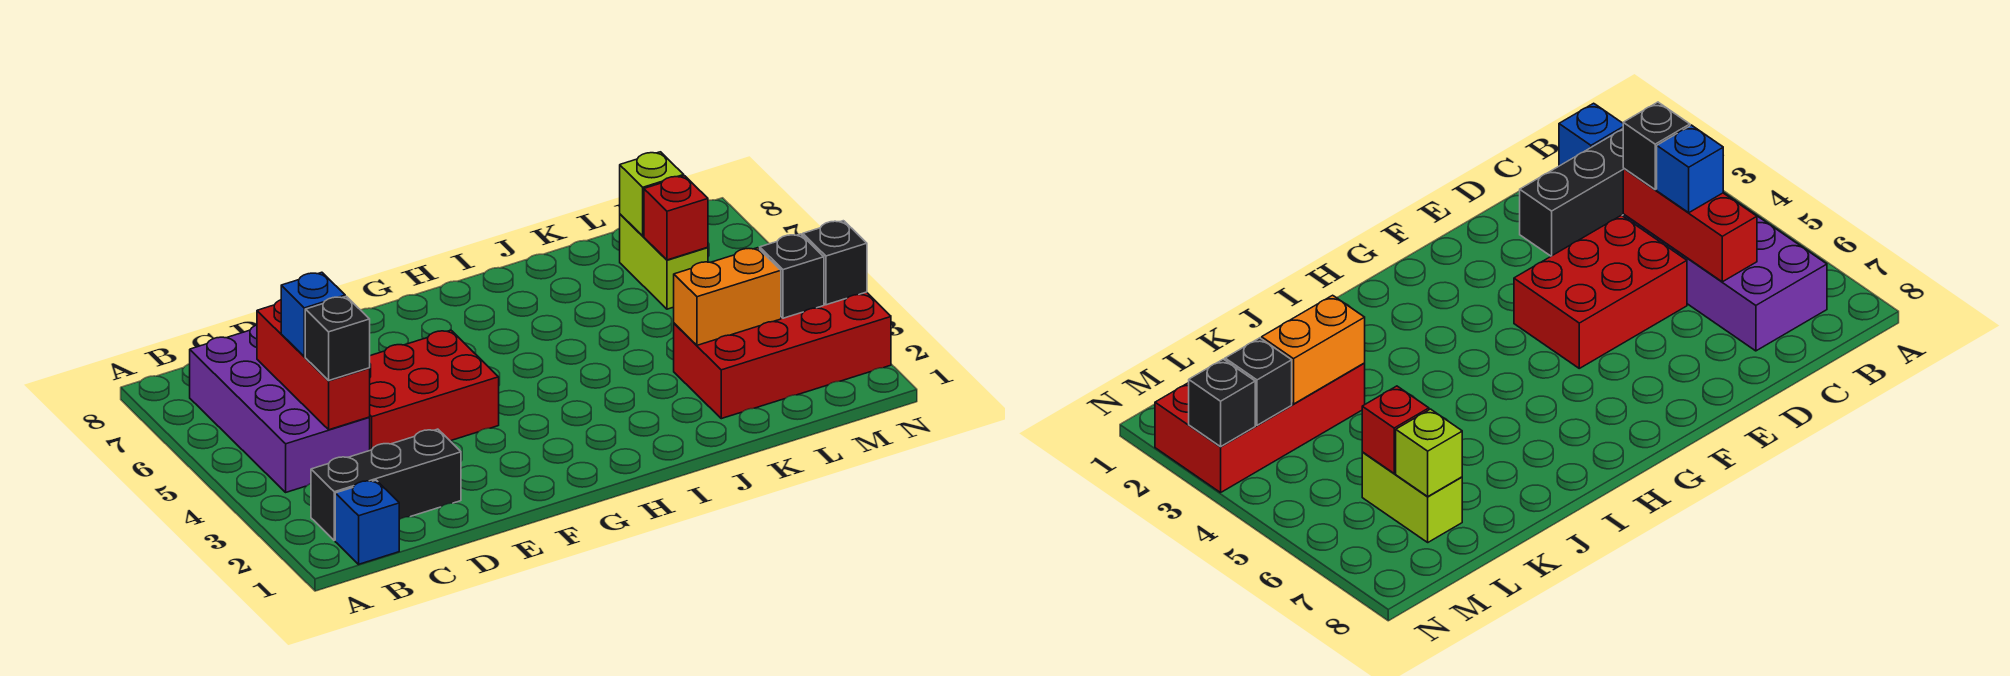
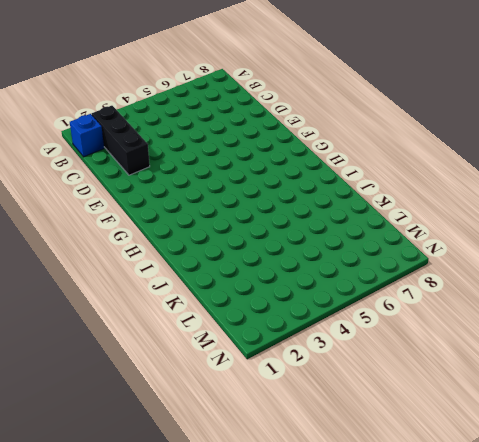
none -> purple brick B4:C7 level 1
none -> red brick D4:F5 level 1
none -> red brick K2:N3 level 1

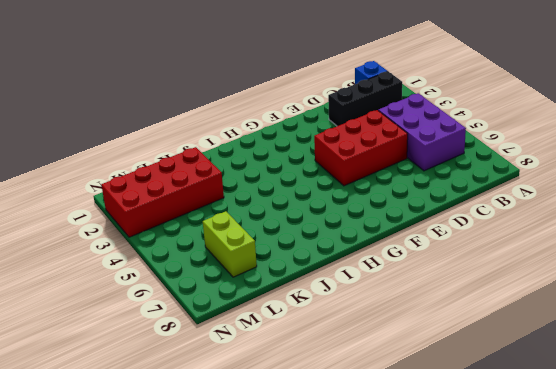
purple brick B4:C6 level 1 -> purple brick B4:C7 level 1
none -> red brick C4:C6 level 2
none -> orange brick K3:L3 level 2
none -> red brick L6 level 2

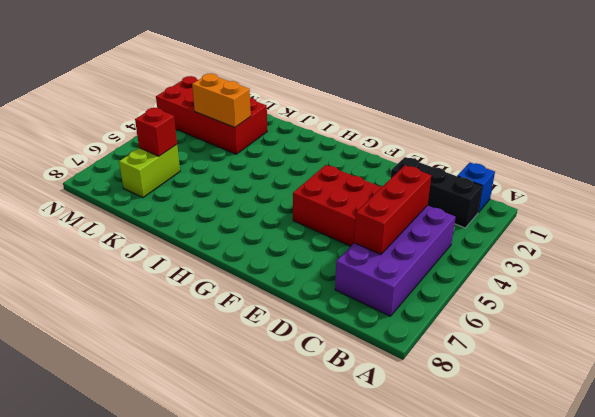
none -> lime brick L7 level 2
none -> black brick M3 level 2
none -> black brick N3 level 2

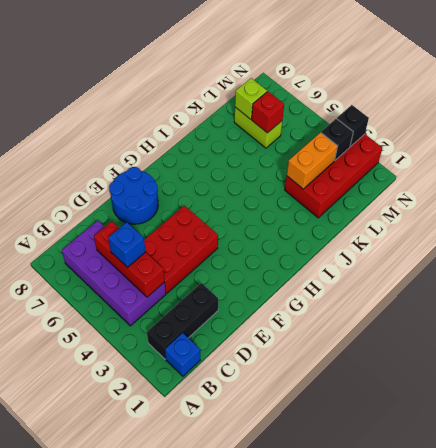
blue round brick E7:F8 level 1 -> none
none -> black brick C4 level 3

